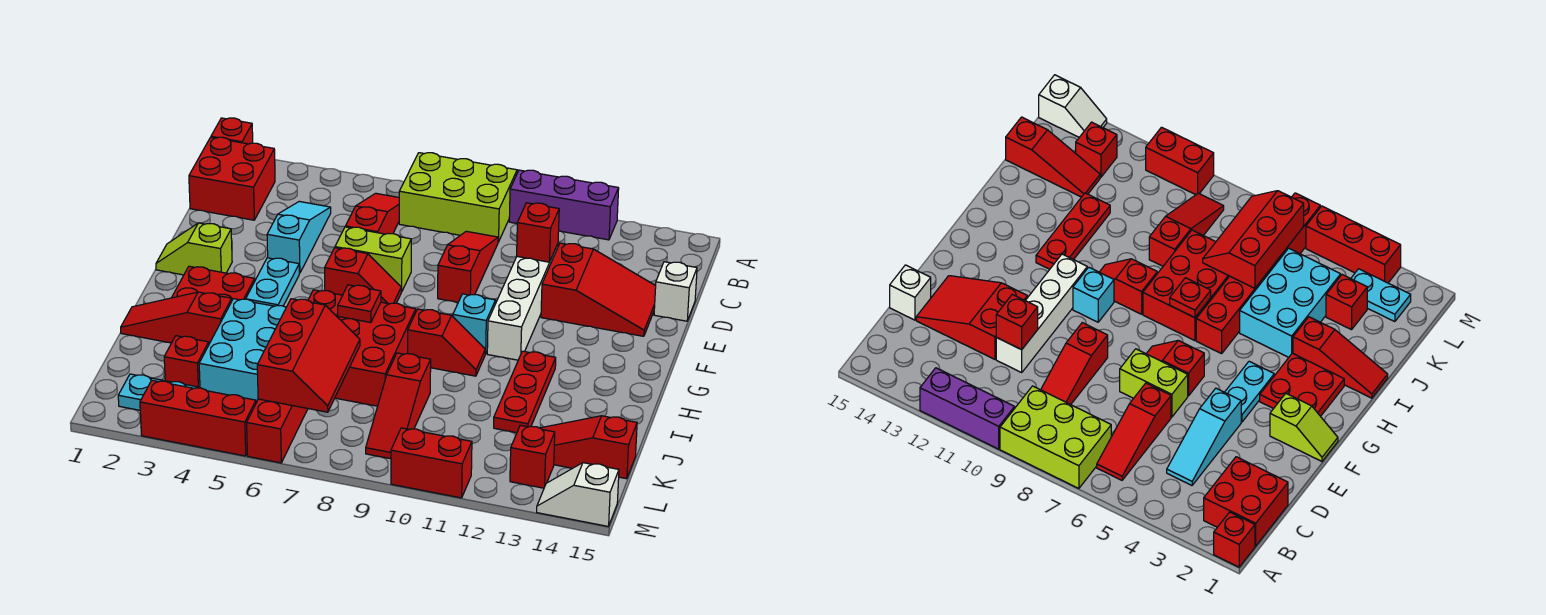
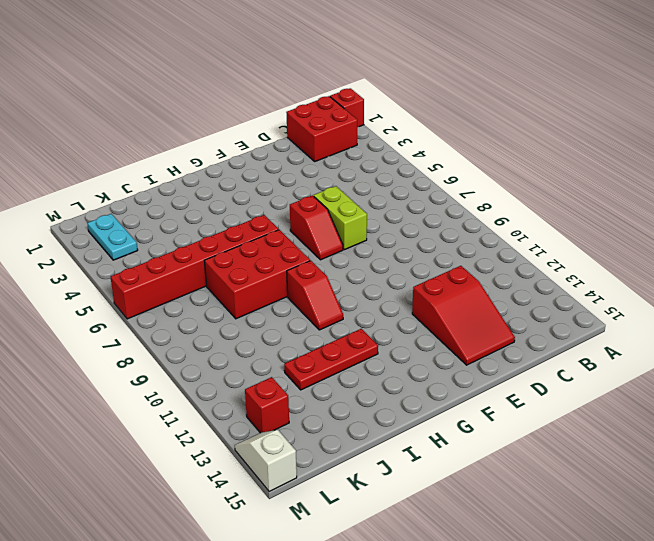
none -> lime brick A7:B9 level 1
none -> purple brick A10:A12 level 1
none -> red slope B6:D6 level 1 top D
none -> cyan slope C4:E4 level 1 top E

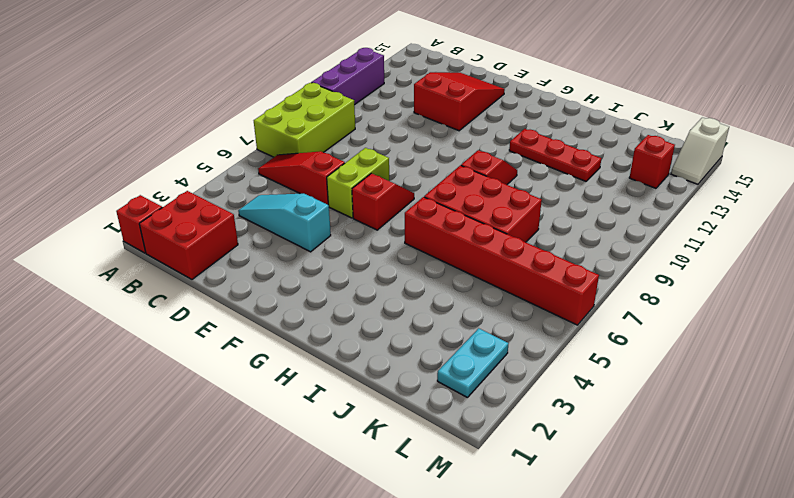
none -> red slope C9:E9 level 1 top E
none -> white brick D11:G11 level 1
none -> white brick D15 level 1
none -> lime slope F1:F2 level 1 top 2

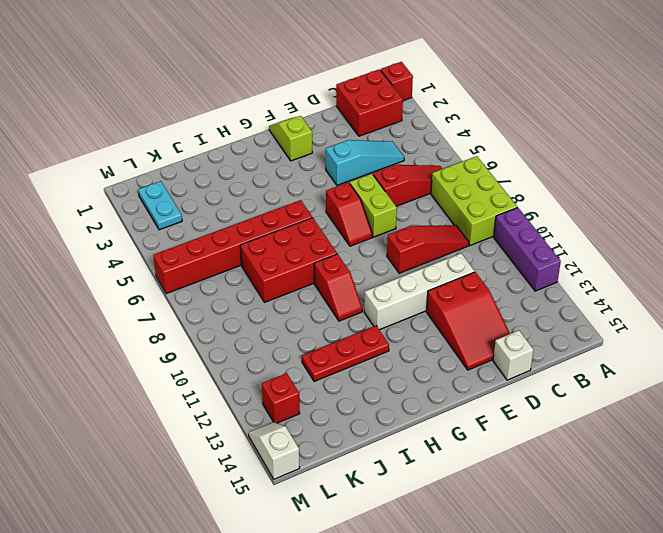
none -> cyan plate F4:G4 level 1
none -> red plate G2:H3 level 1
none -> cyan brick G10 level 1
none -> red slope I1:I3 level 1 top 3

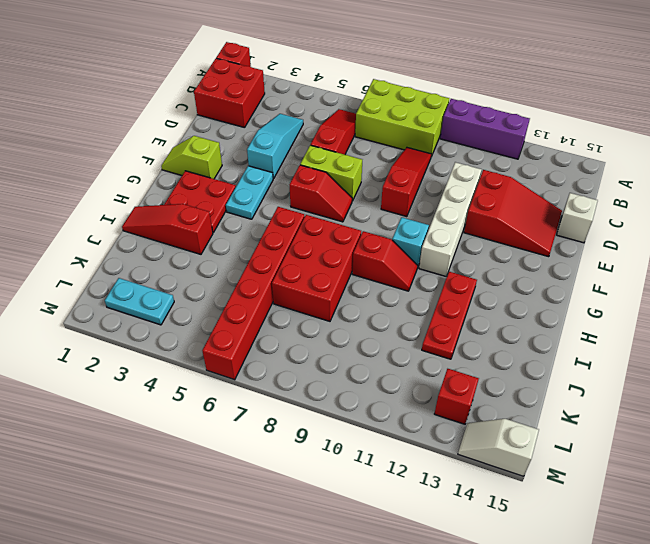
none -> cyan brick I4:K5 level 1
none -> red slope J9:L9 level 1 top J
none -> red brick K3 level 1
none -> red slope K13:K15 level 1 top 15

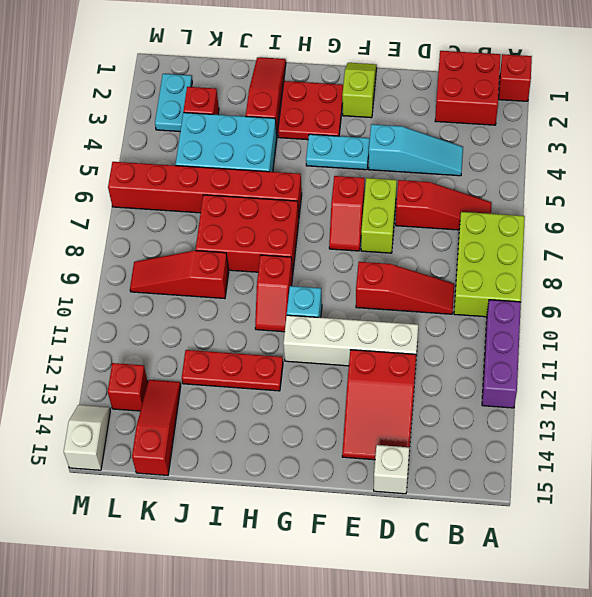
none -> red brick M3:M5 level 1
none -> red brick M10:M11 level 1
none -> red brick D11 level 2
none -> red plate H7 level 2

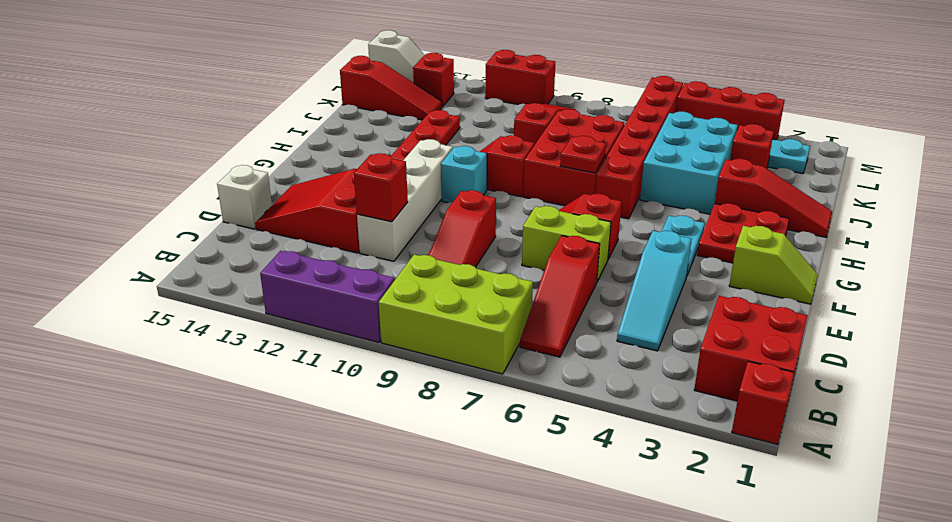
none -> red slope J6:L7 level 2 top 6

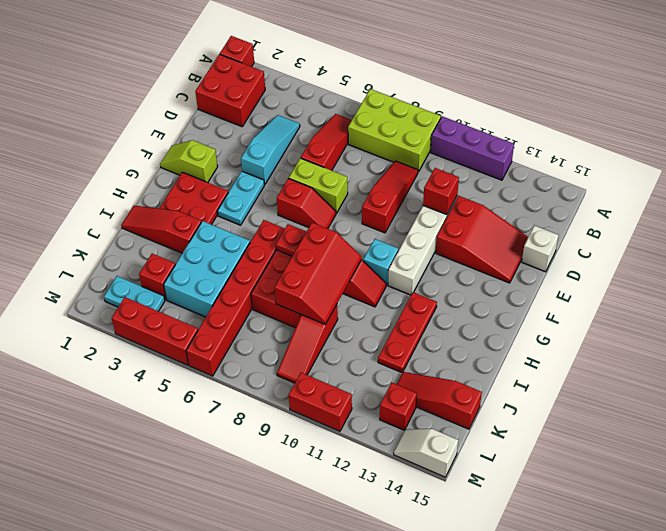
red slope H8:J9 level 2 top 8 -> red slope J6:L7 level 2 top 6

